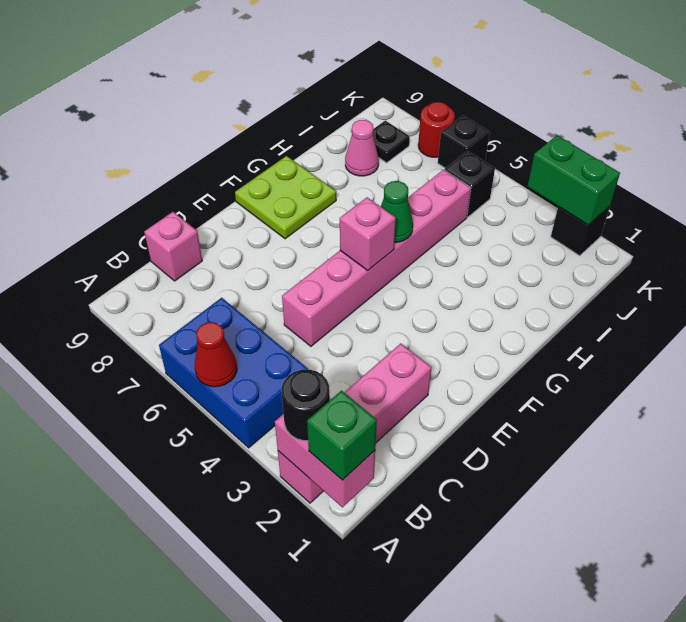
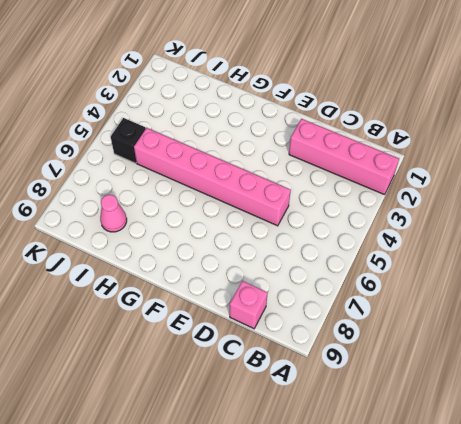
none -> blue brick A4:B6 level 1
none -> lime plate F8:G9 level 1
none -> black plate J8 level 1

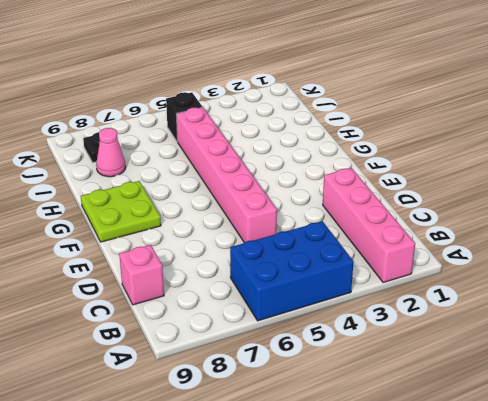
none -> black brick K2 level 1
none -> black brick K6 level 1
none -> red round brick K7 level 1

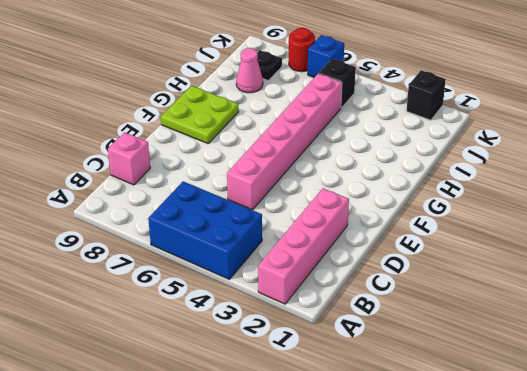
blue brick K6 level 1 -> black brick K6 level 1
none -> pink brick A1:A2 level 2
none -> red cone A5 level 2
none -> pink brick F5 level 2

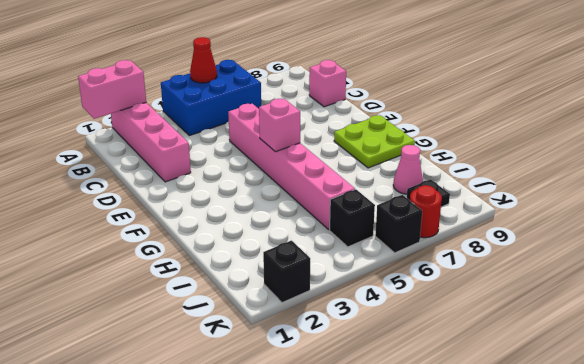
none -> green cone G5 level 2
none -> green brick K2:K3 level 2
none -> green brick A1 level 3

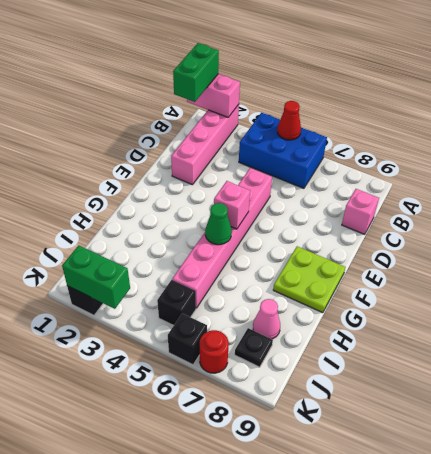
green brick A1:B1 level 3 -> green brick A1 level 3
none -> black round brick A2 level 3

